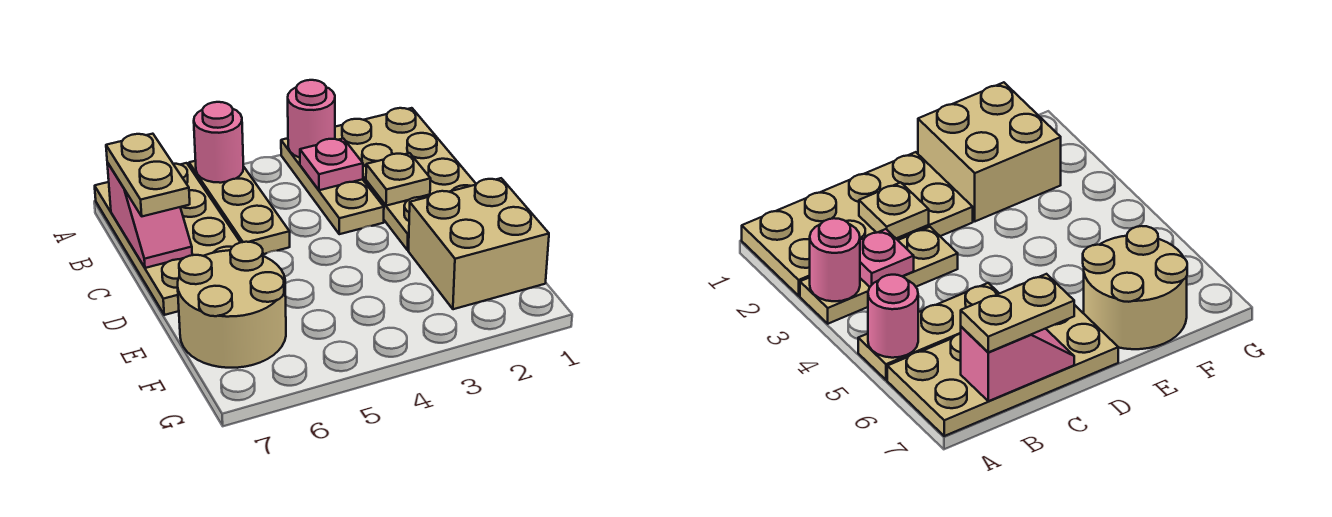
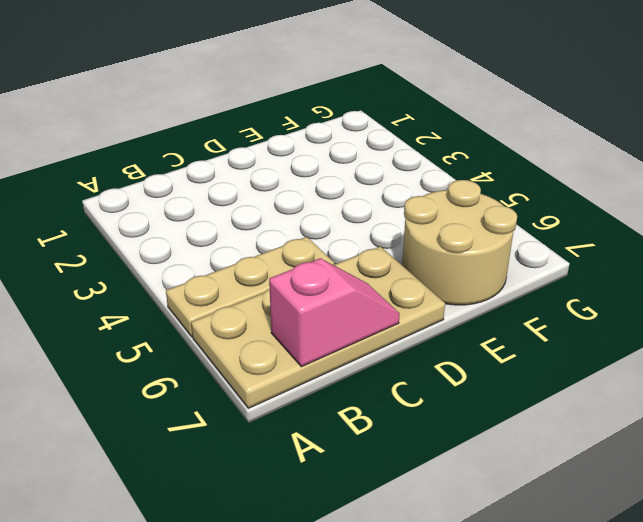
none -> tan plate A1:D2 level 1
none -> tan plate A3:C3 level 1
none -> tan brick E1:F2 level 1

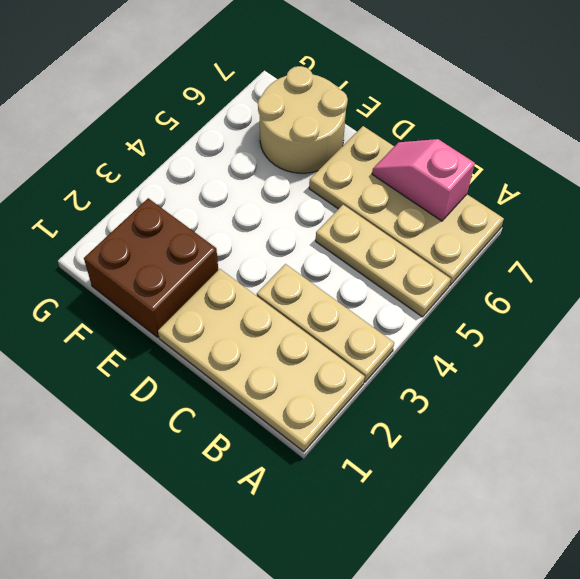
brown brick E1:F2 level 1 -> tan brick E1:F2 level 1
none -> pink round brick A3 level 2
none -> pink round brick A5 level 2
none -> pink plate B3 level 2

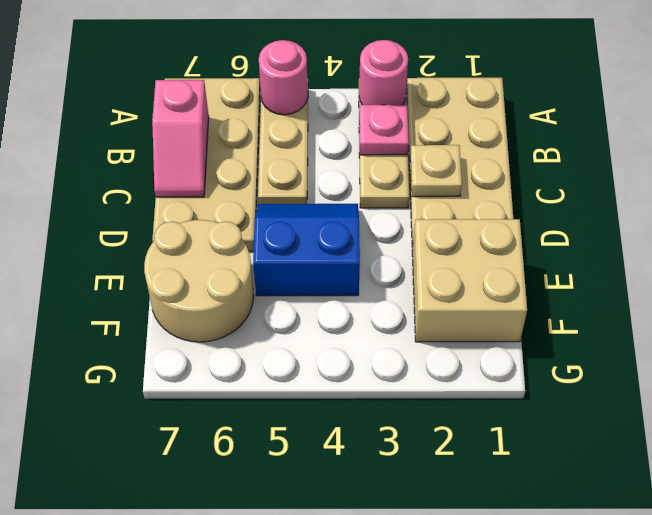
blue slope D4:E5 level 1 top E -> none
none -> tan plate B7:C7 level 3

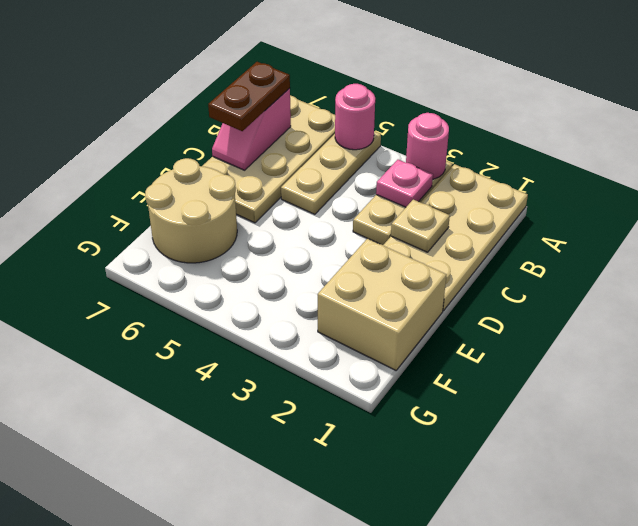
brown plate B7:C7 level 3 -> tan plate B7:C7 level 3

